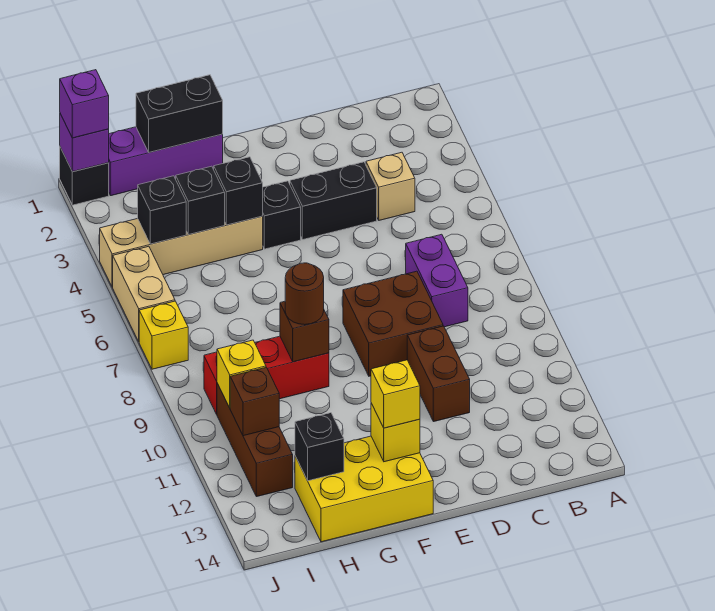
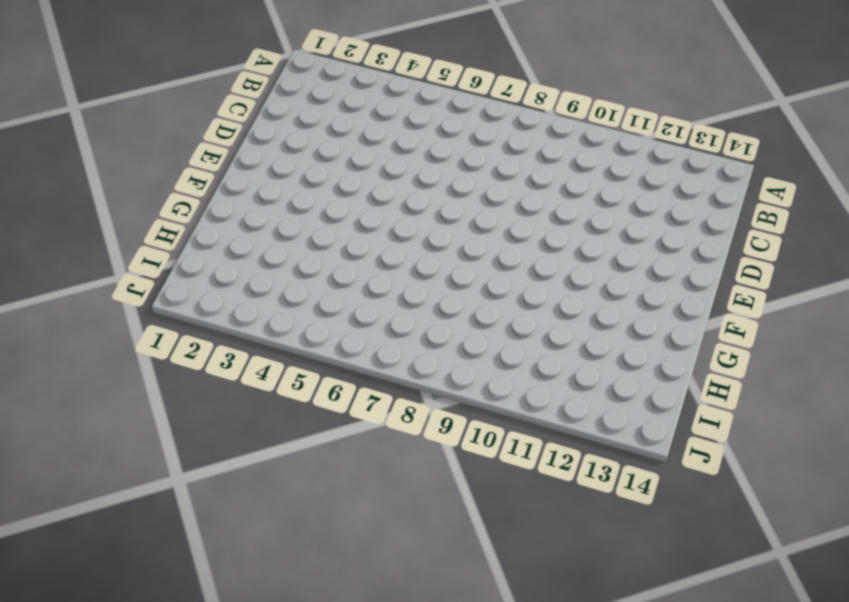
none -> tan brick C4 level 1
none -> purple brick C7:C8 level 1
none -> black brick D4:E4 level 1

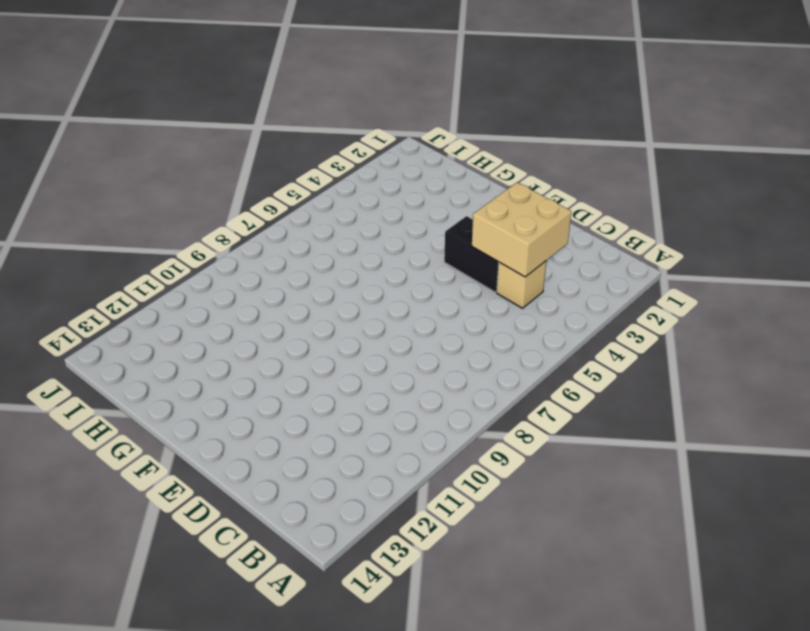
tan brick C3:D4 level 2 -> none
none -> purple brick C7:C8 level 1
none -> brown brick D8:E9 level 1
none -> brown brick D10:D11 level 1

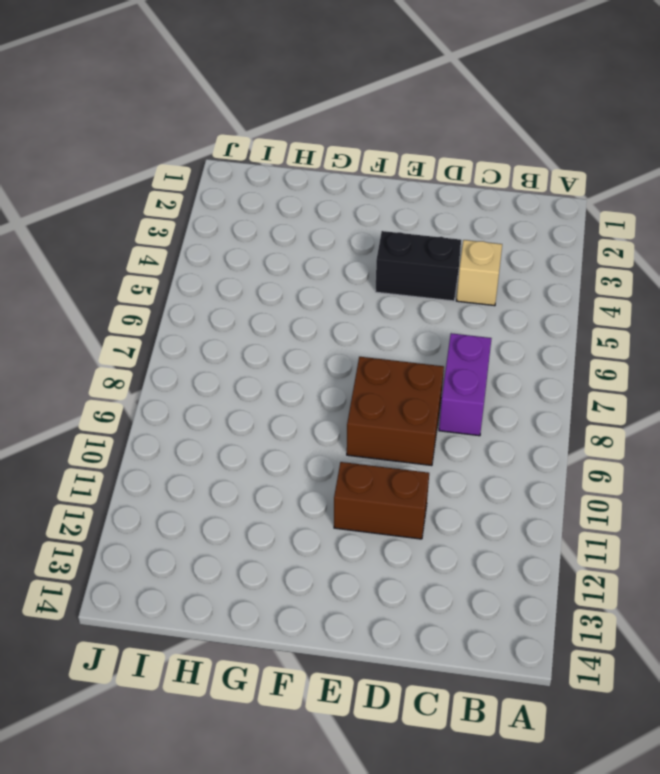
brown brick D11:E11 level 1 -> brown brick D10:D11 level 1
none -> black brick F4 level 1
none -> yellow brick F13:H14 level 1
none -> purple brick G1:I1 level 1

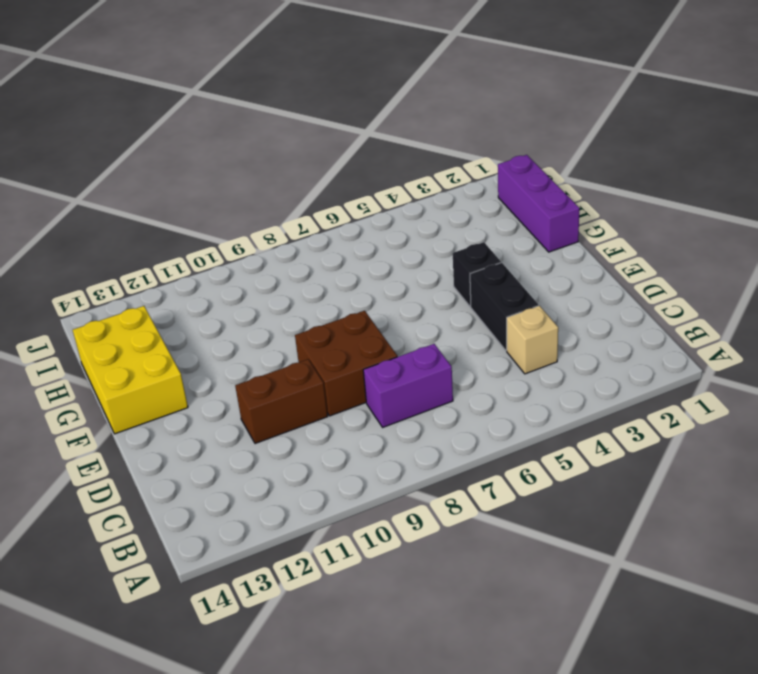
none -> tan brick G4:J4 level 1
none -> red brick G9:I9 level 1
none -> brown brick I10:I12 level 1

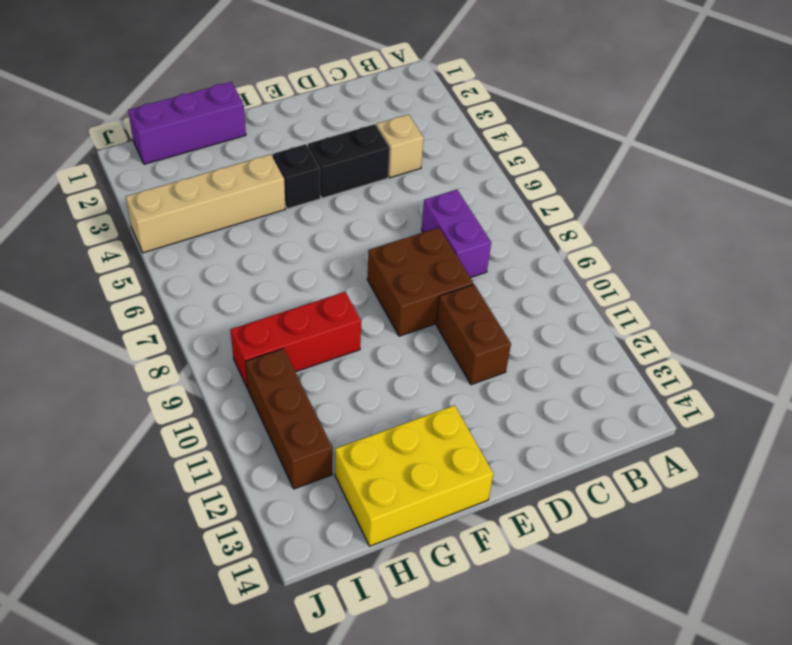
none -> black brick J1 level 1
none -> tan brick J5:J6 level 1
none -> yellow brick J7 level 1

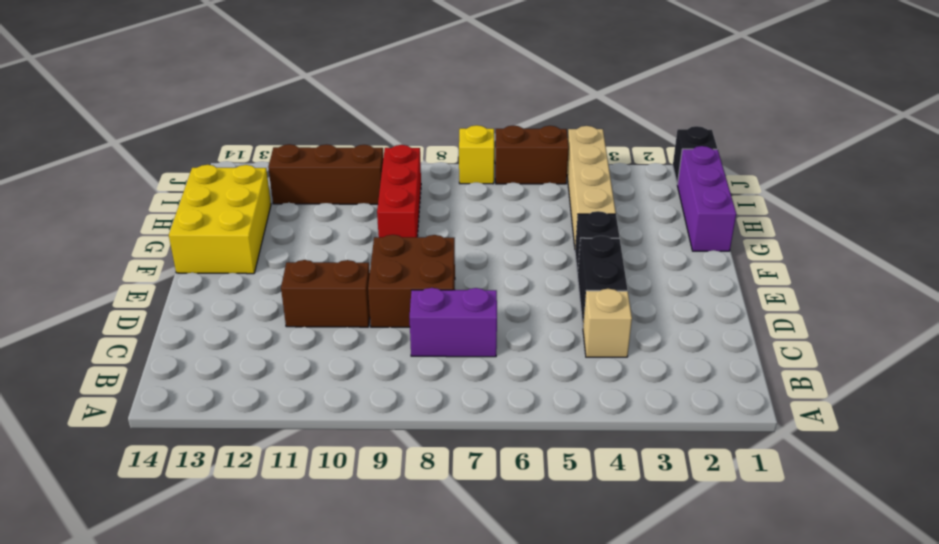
brown brick J5:J6 level 1 -> tan brick J5:J6 level 1
none -> yellow brick F13 level 2
none -> black brick G1:H1 level 2
none -> black brick G4 level 2

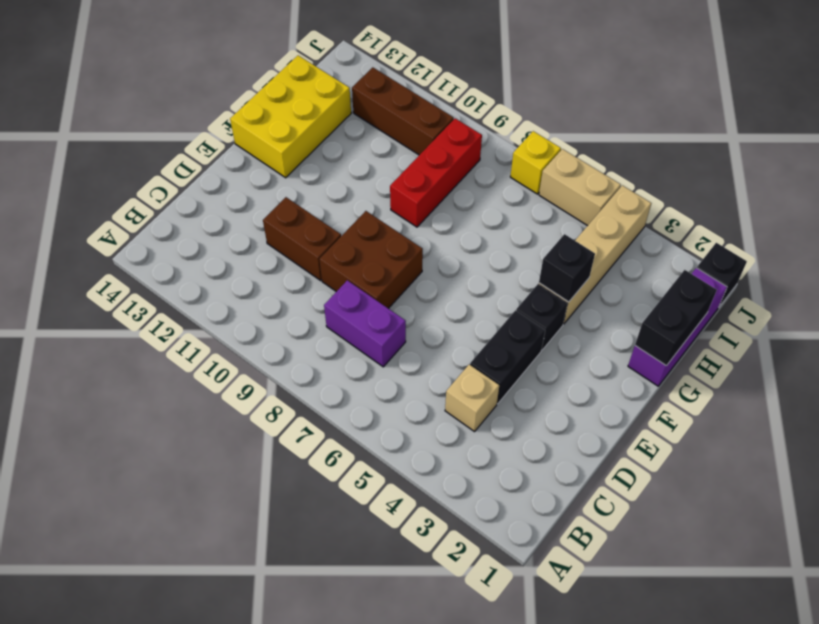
none -> yellow brick F13 level 2
none -> brown brick G9 level 2
none -> black brick H4 level 2

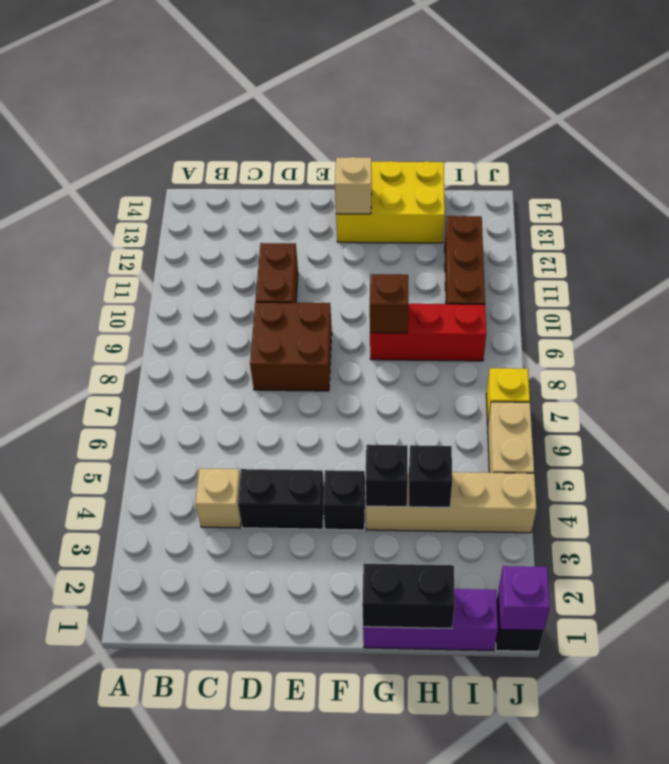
tan brick F13 level 2 -> yellow brick F13 level 2
none -> purple brick C7:C8 level 1
none -> black brick H13 level 2
none -> black brick I4 level 2

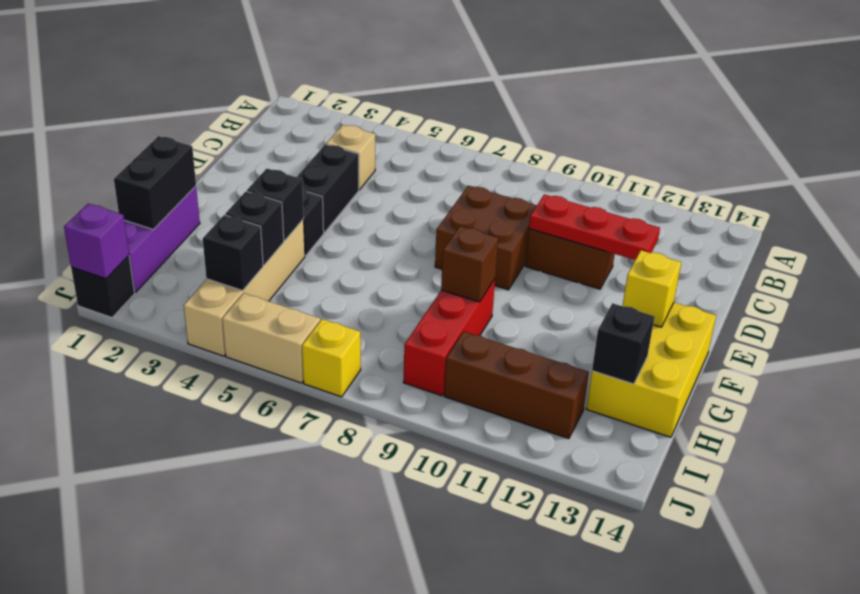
red plate D10:D12 level 2 -> none
none -> purple brick C7:C8 level 1
none -> yellow brick I10 level 2
none -> brown brick I11 level 2

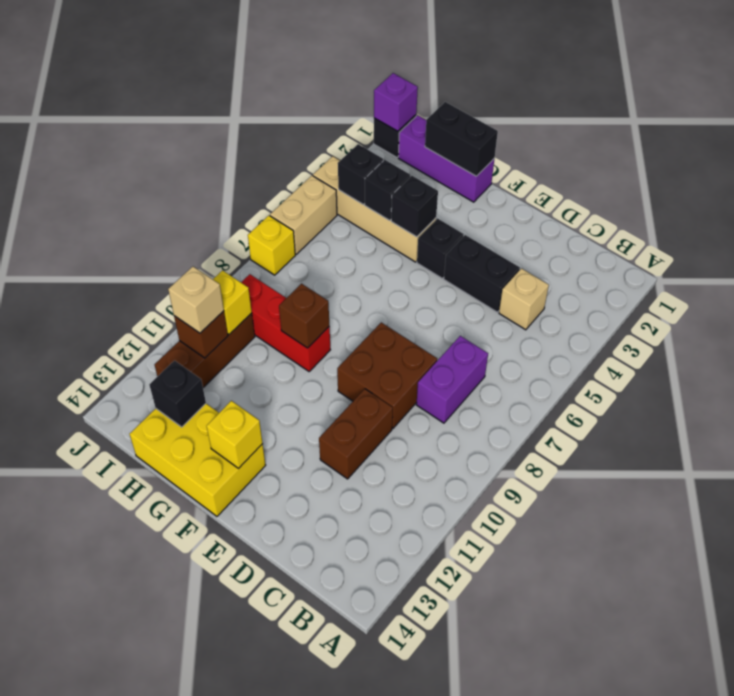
tan brick I11 level 3 -> none
none -> yellow brick F13 level 3
none -> brown round brick G9 level 3
none -> purple brick J1 level 3

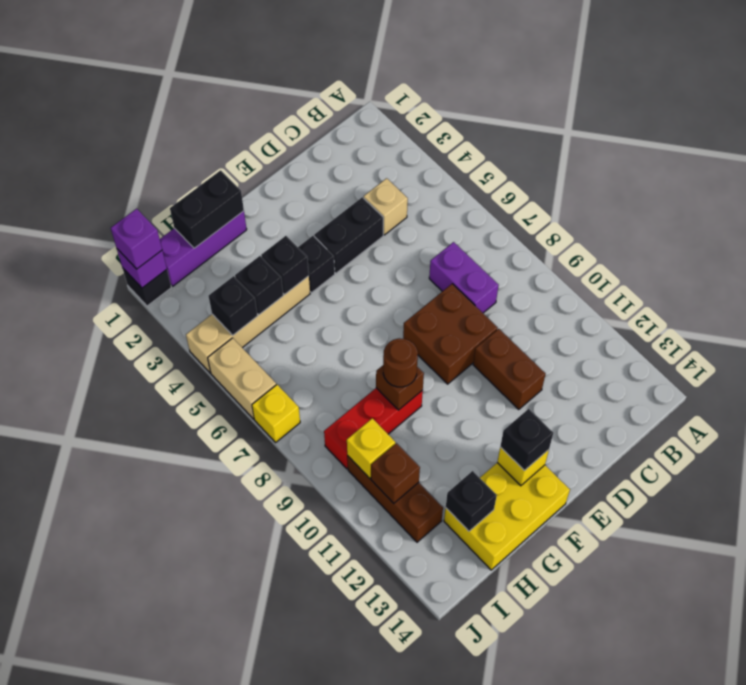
black brick F13 level 3 -> yellow brick F13 level 3

